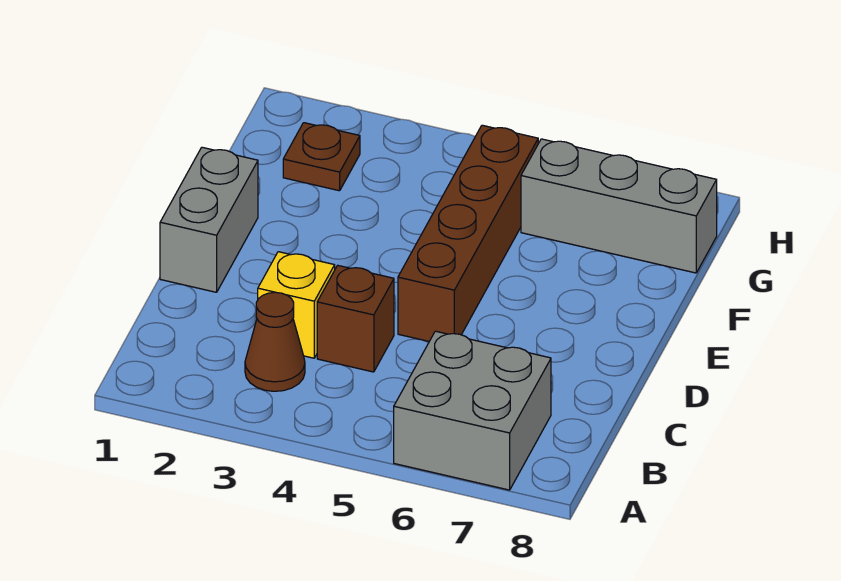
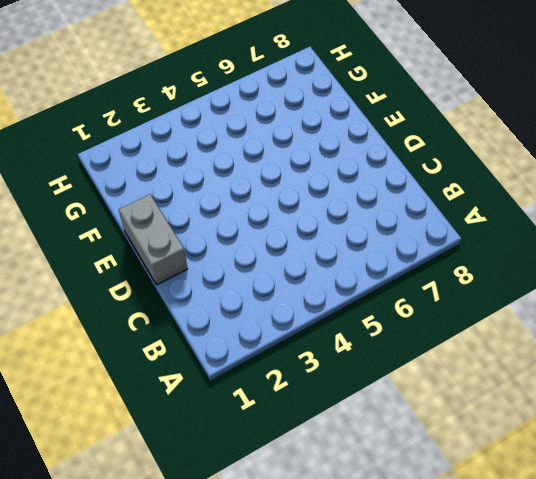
none -> grey brick A6:B7 level 1
none -> brown cone B3 level 1

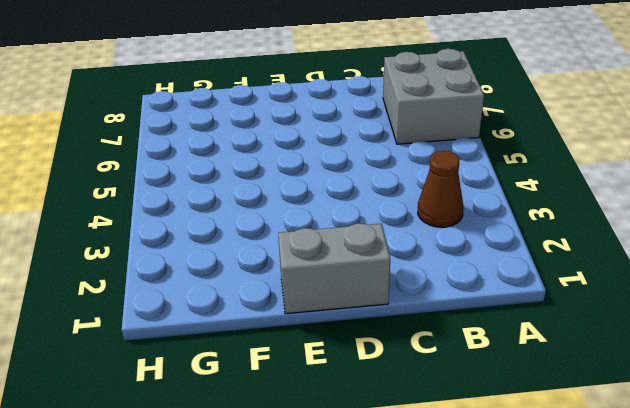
none -> yellow brick C3 level 1
none -> brown brick C4 level 1

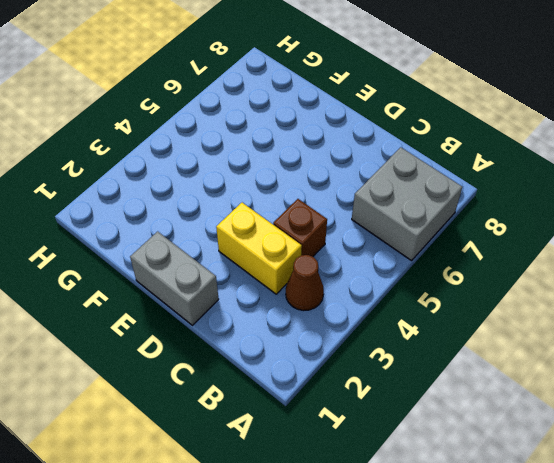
yellow brick C3:D3 level 1 -> yellow brick C3 level 1
none -> brown brick D5:G5 level 1
none -> brown plate G2 level 1

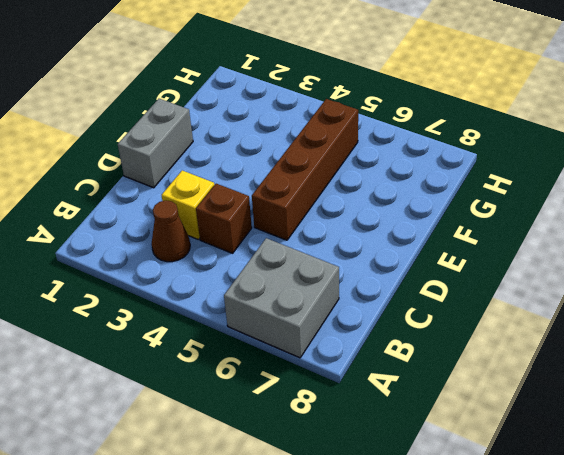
none -> brown plate G2 level 1
none -> grey brick G6:G8 level 1

